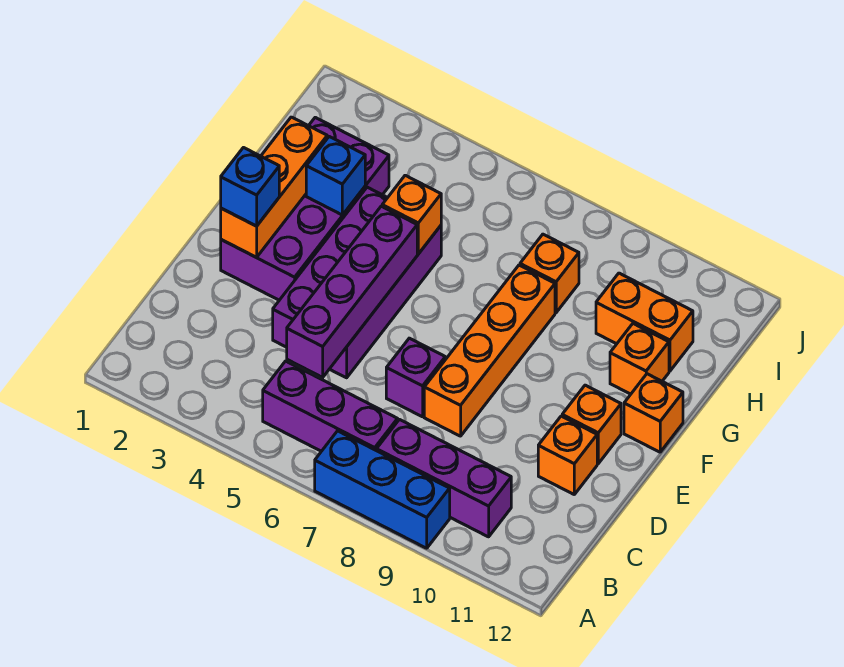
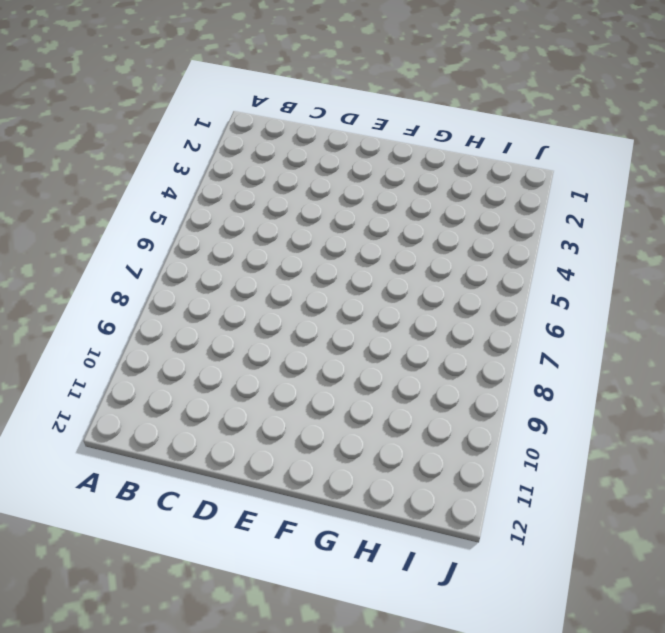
none -> blue brick A7:A9 level 1
none -> purple brick B5:B7 level 1
none -> purple brick B8:B10 level 1

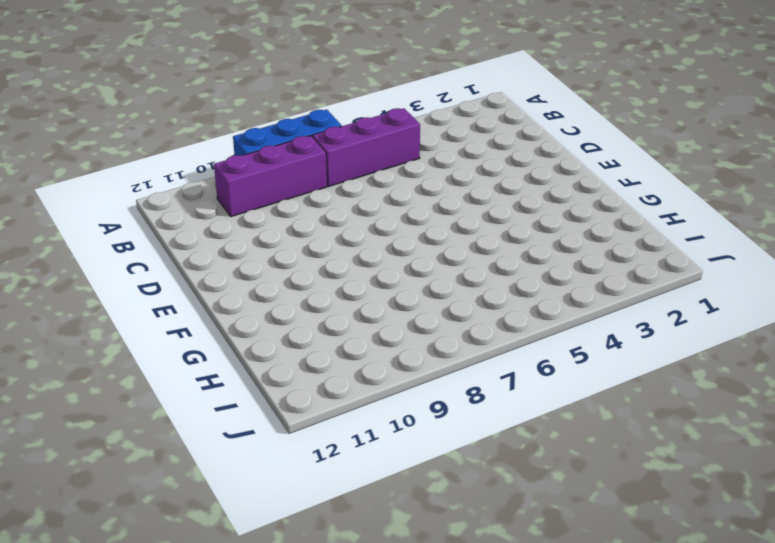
none -> purple brick D4:G5 level 1
none -> purple brick D7 level 1
none -> orange brick D8:G8 level 1

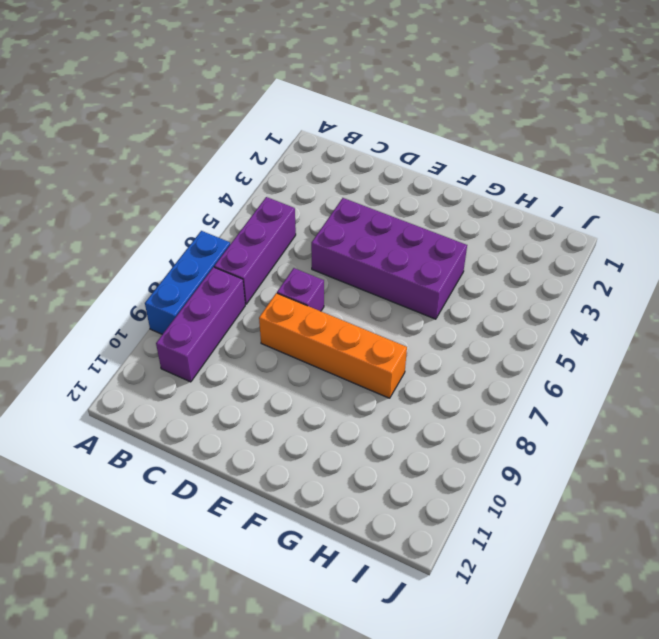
none -> orange brick D11 level 1
none -> purple brick E2:H3 level 1
none -> orange brick E11 level 1

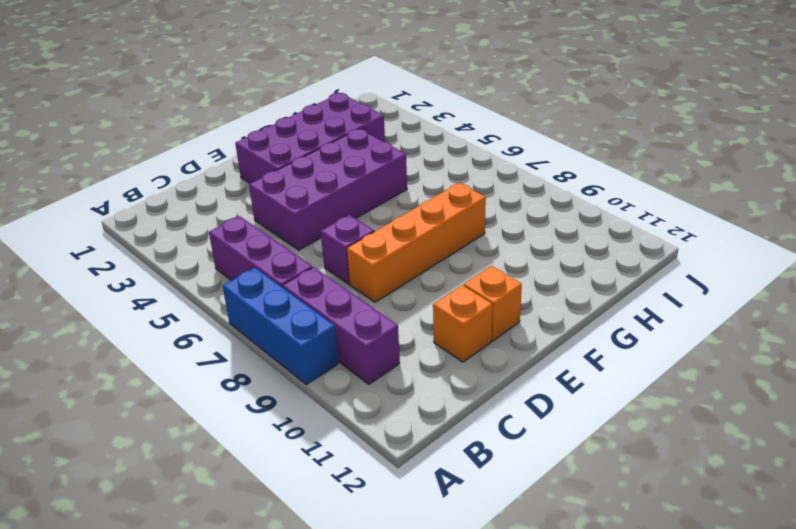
none -> orange brick F12 level 1
none -> orange brick G11 level 1
none -> orange brick H8 level 1

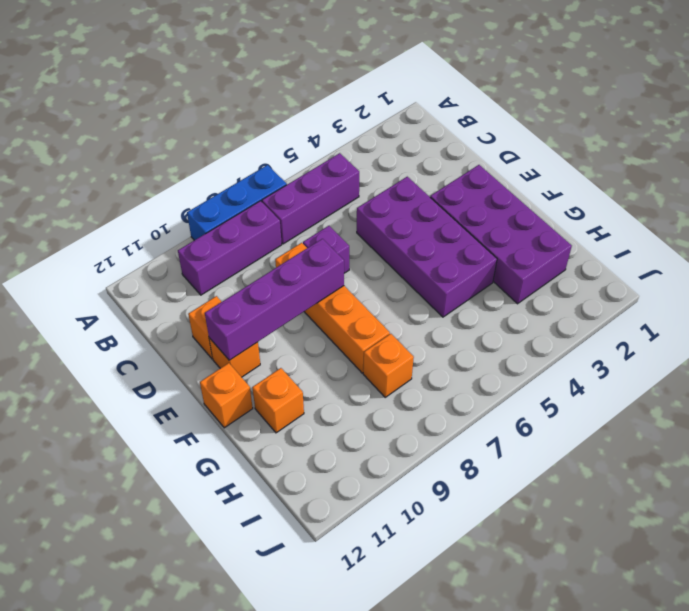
purple brick E8:E11 level 2 -> purple brick C5:F5 level 2
none -> orange brick H10:H11 level 1
none -> orange brick E2:G2 level 2
none -> blue brick G3 level 2

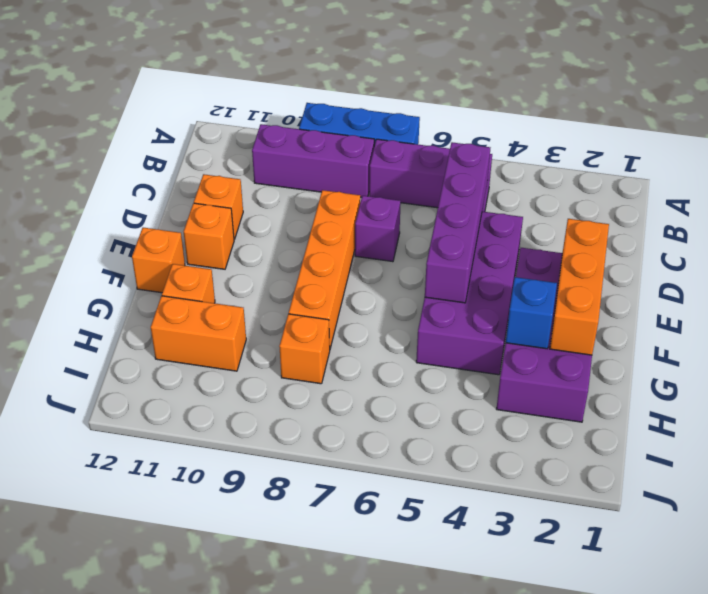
none -> orange brick G5 level 2
none -> blue brick E2 level 3

